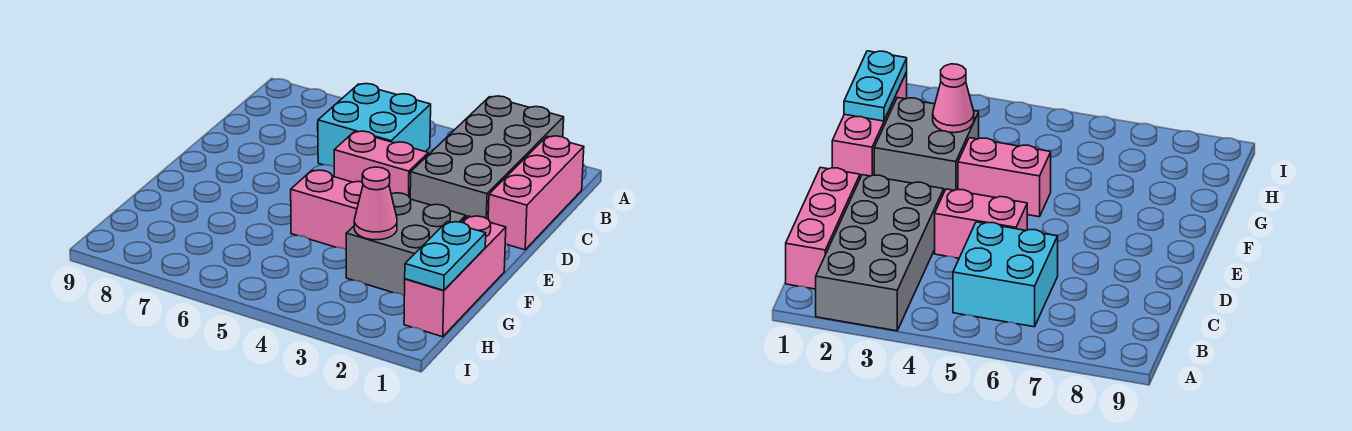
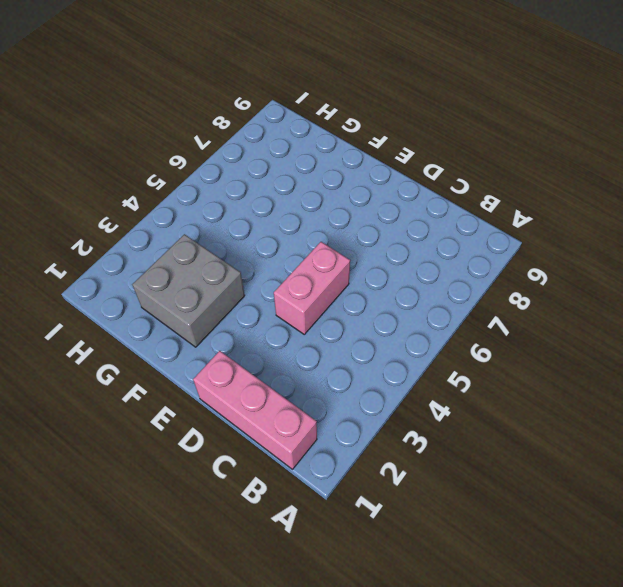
none -> grey brick A2:D3 level 1
none -> cyan brick B5:C6 level 1

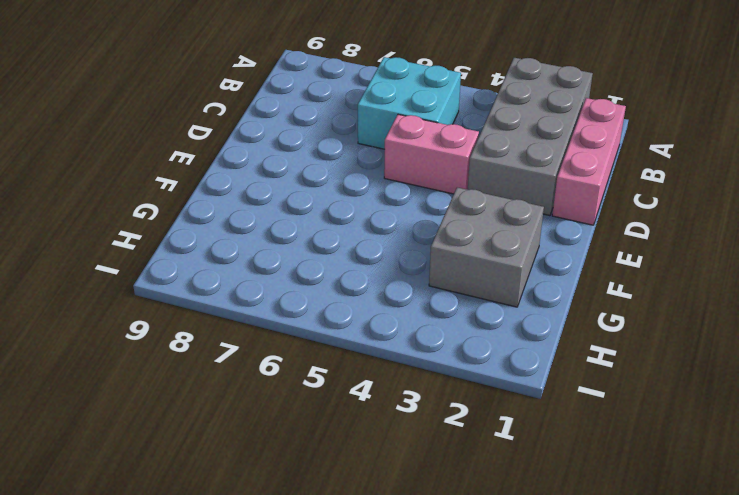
none -> pink brick F1:H1 level 1
none -> pink brick F4:F5 level 1

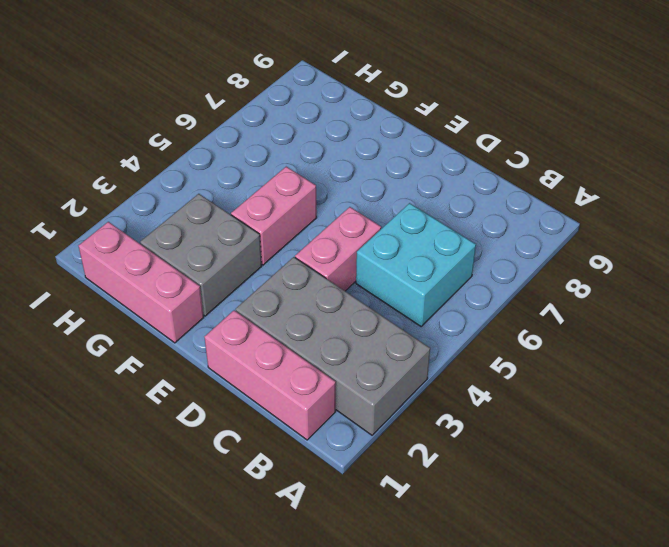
none -> cyan plate G1:H1 level 2
none -> pink cone G3 level 2

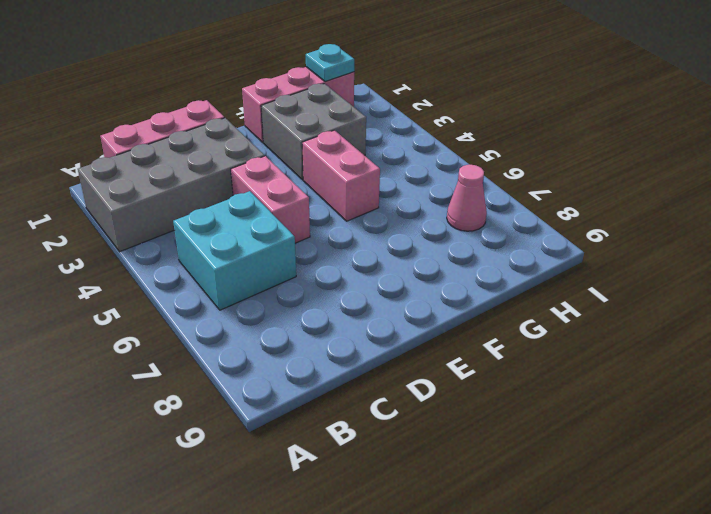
cyan plate H1 level 2 -> cyan plate G1:H1 level 2
pink cone H7 level 1 -> pink cone G3 level 2

